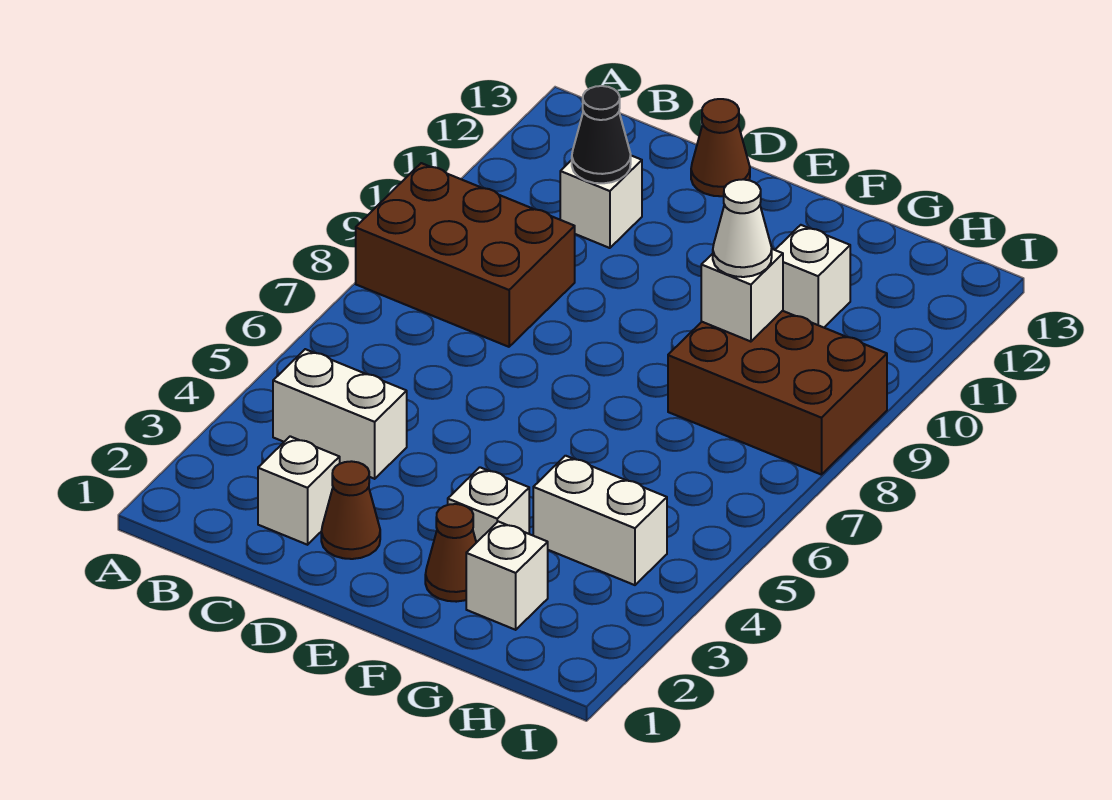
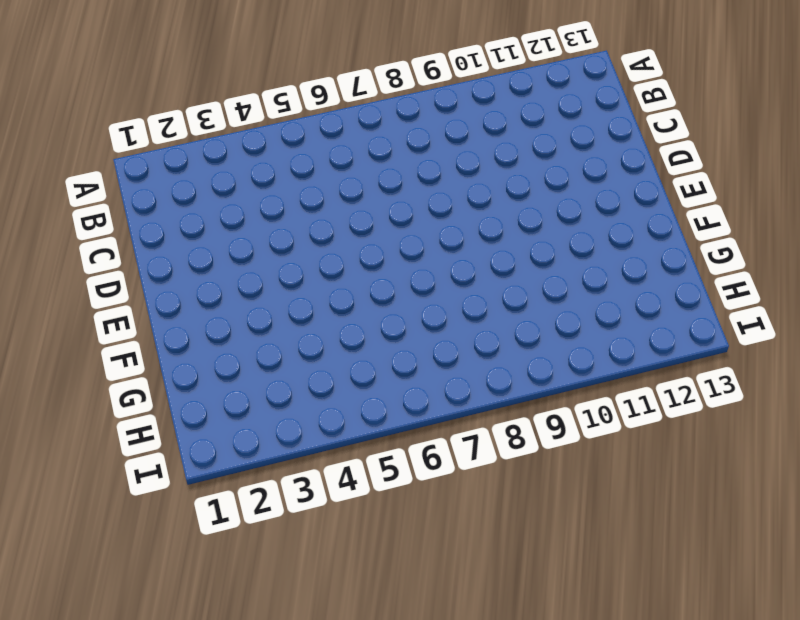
none -> brown brick A8:C9 level 1
none -> white brick B4:C4 level 1
none -> white brick C2 level 1

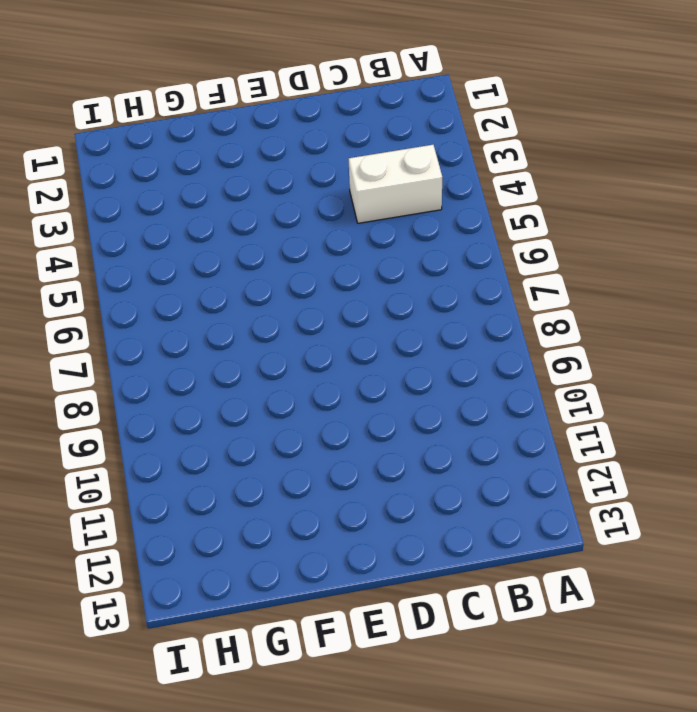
none -> brown brick A8:C9 level 1
none -> white brick C2 level 1
none -> white brick C11 level 1

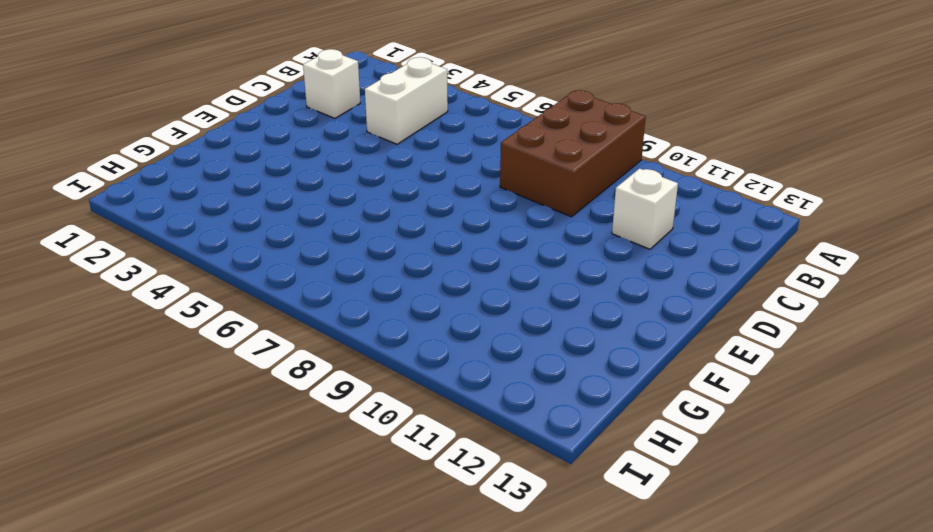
none -> brown cone D2 level 1
none -> brown cone D13 level 1
none -> brown cone F2 level 1

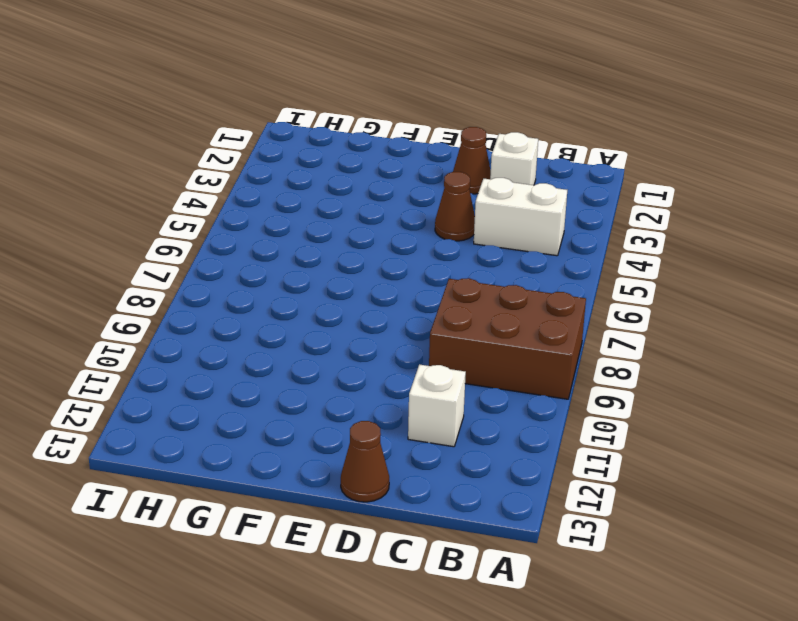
brown cone D4 level 1 -> brown cone F2 level 1
none -> white brick F3 level 1
none -> white brick G2 level 1
none -> white brick G4:H4 level 1

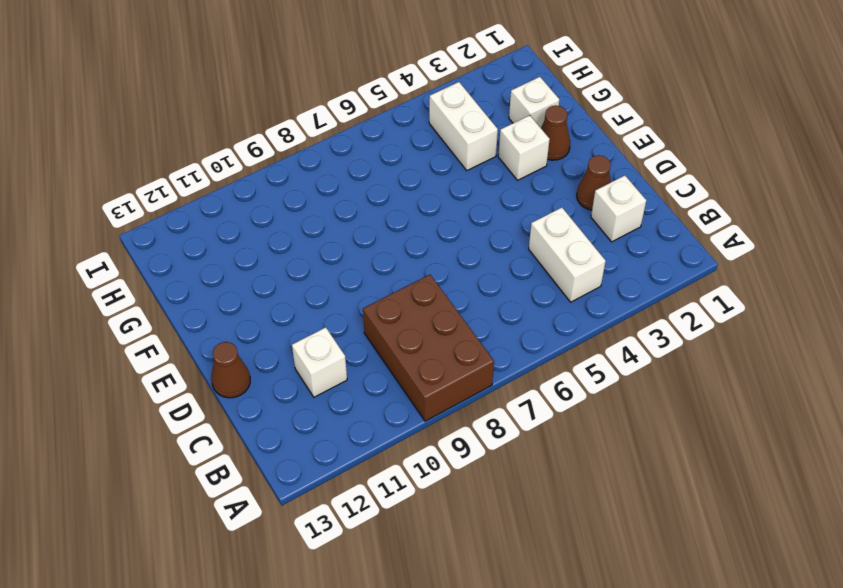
none -> brown brick G8:I9 level 1
none -> white brick G11 level 1
none -> black cone C11 level 2

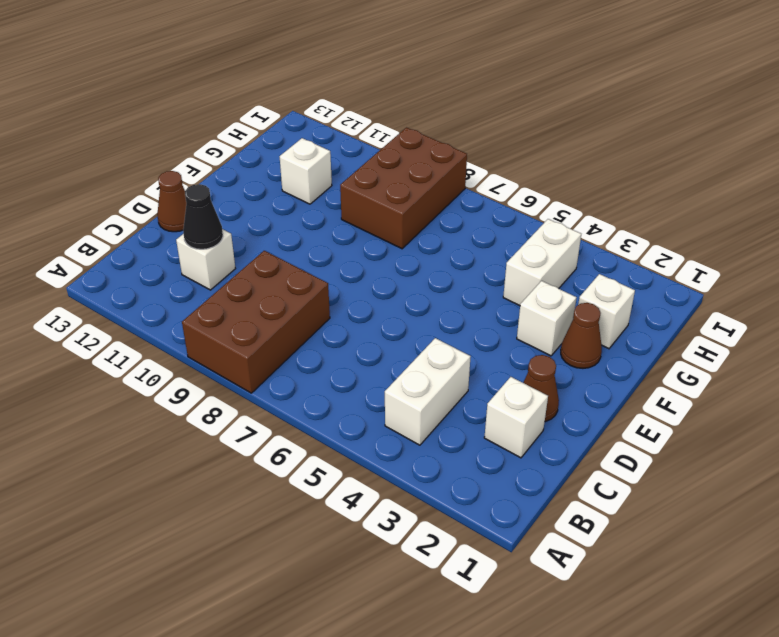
none -> white brick G9 level 2
none -> white cone G9 level 3

